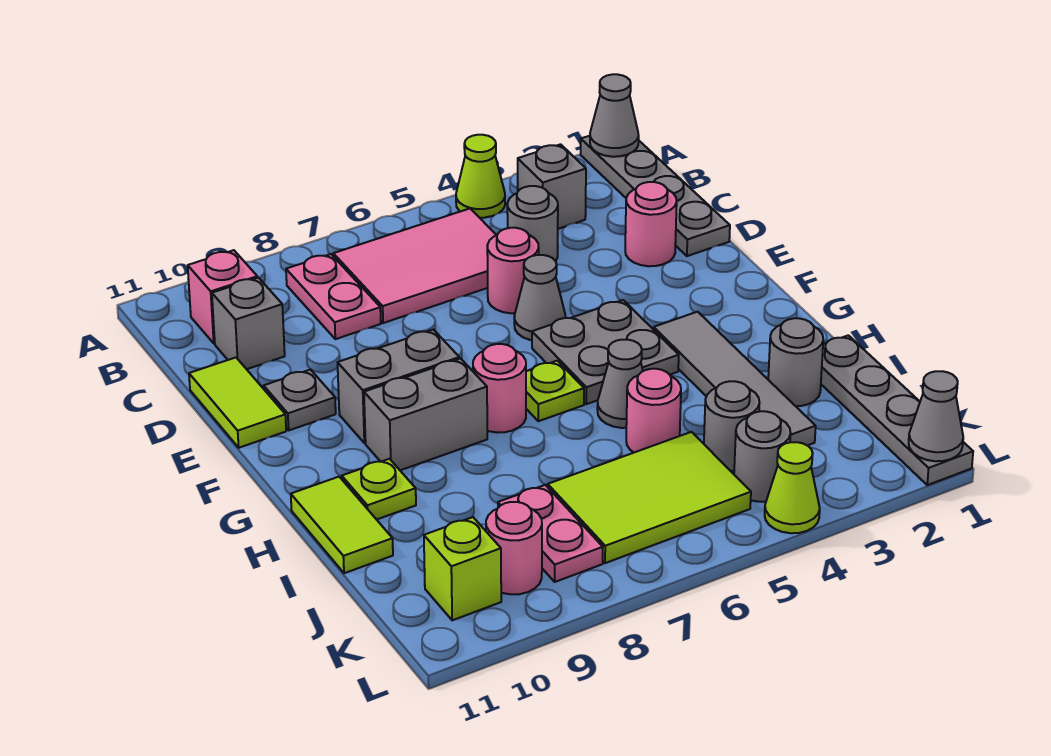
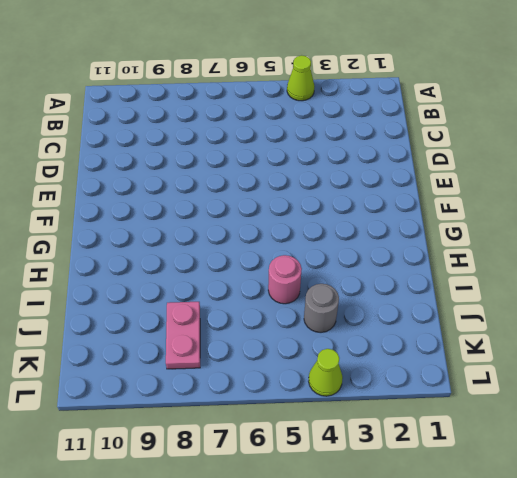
none -> grey plate A1:D1 level 1
none -> grey brick B3 level 1
none -> pink tile B5:C7 level 1
none -> pink plate B8:C8 level 1

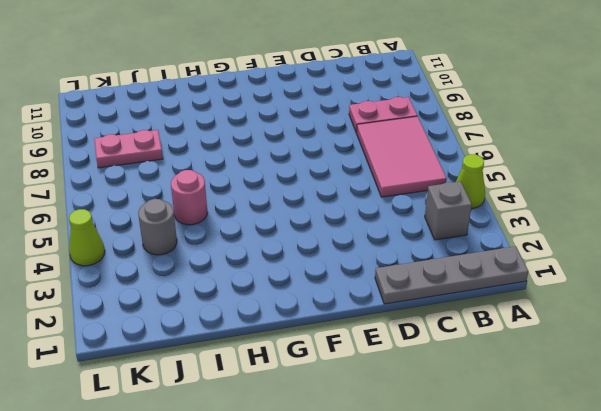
none -> pink brick B10 level 1
none -> grey round brick C4 level 1
none -> grey brick C10 level 1
none -> pink round brick D2 level 1

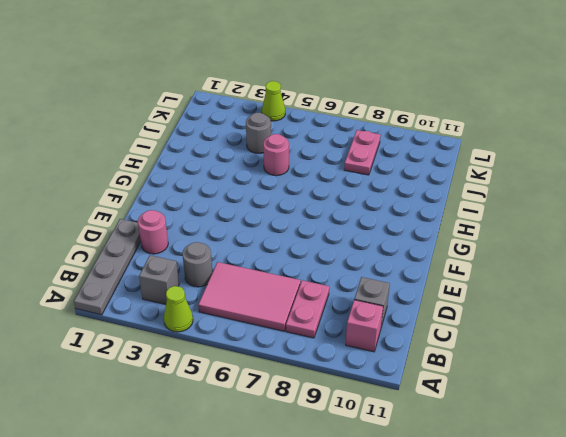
none -> pink round brick D5 level 1
none -> lime tile D11:E11 level 1
none -> grey cone E5 level 1
none -> grey plate E10 level 1

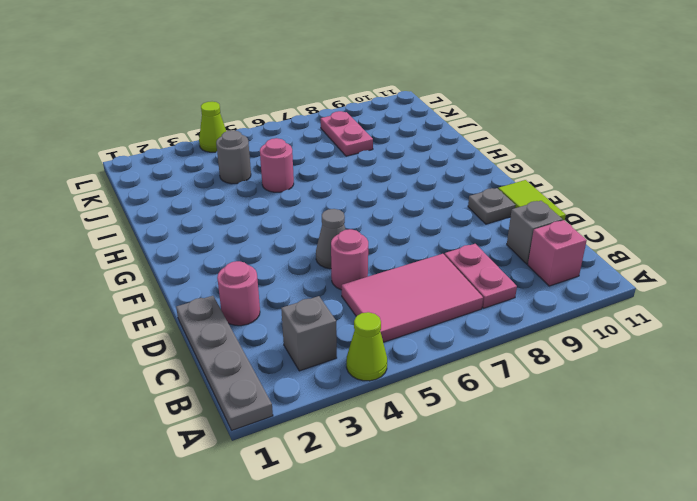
none -> grey round brick C4 level 1
none -> grey plate F4:G5 level 1
none -> grey brick F8:F9 level 1
none -> grey tile G3:J3 level 1

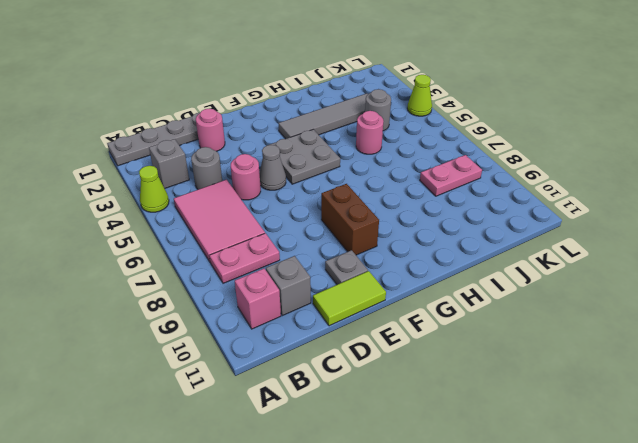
brown brick F8:F9 level 1 -> grey brick F8:F9 level 1
none -> lime plate G6 level 1
none -> pink round brick G7 level 1
none -> grey brick G8:G9 level 1
none -> grey cone H5 level 1

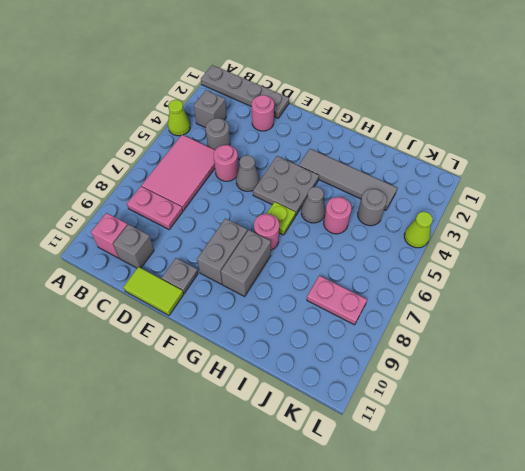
none -> lime plate H10 level 1
none -> lime tile H11:I11 level 1
none -> grey plate I1:L1 level 1
none -> grey round brick I2 level 1

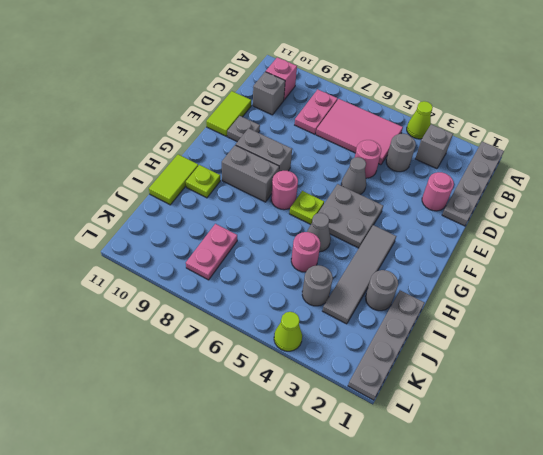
none -> lime tile J5:K7 level 1
none -> grey round brick K4 level 1
none -> pink round brick K9 level 1
none -> lime brick K10 level 1

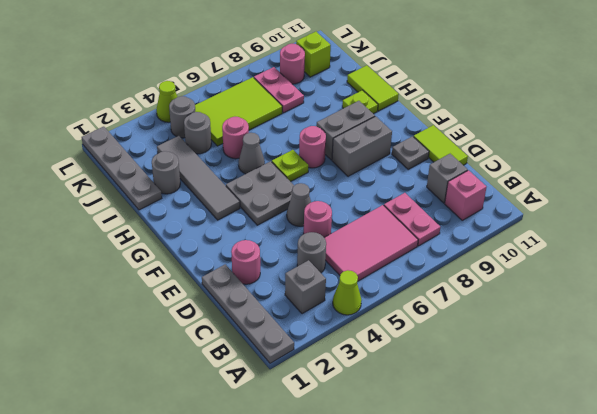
none -> grey cone A1 level 2
none -> grey cone L1 level 2

